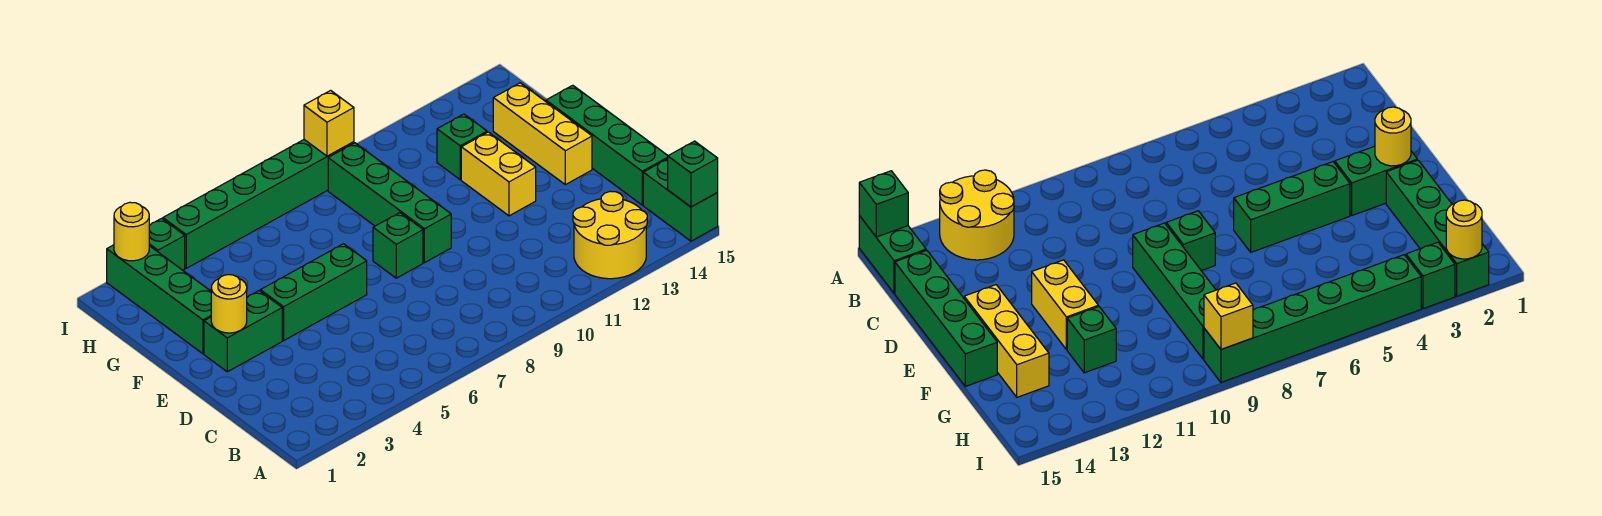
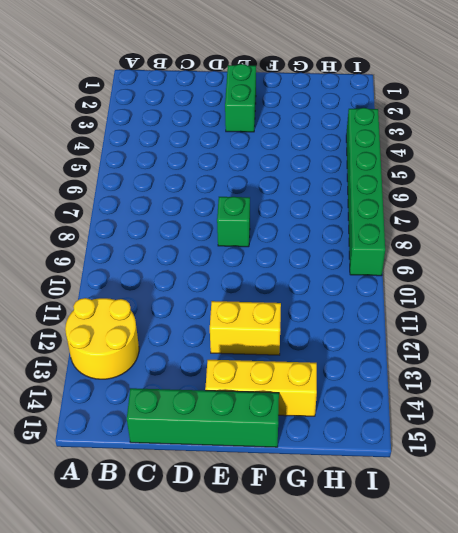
none -> green brick A15:B15 level 1
none -> green brick E4:E6 level 1
none -> green brick E9:H9 level 1

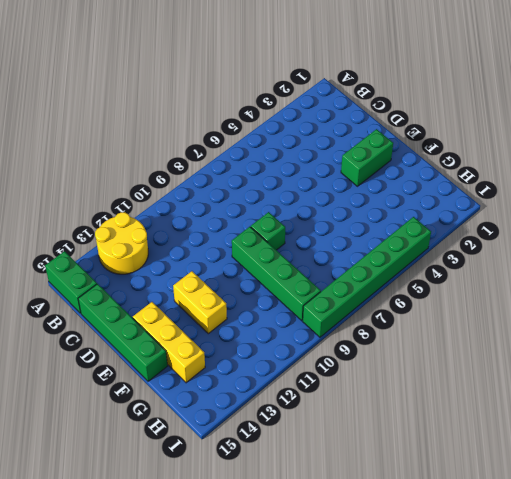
none -> green brick E4:E6 level 1
none -> green brick F2:I2 level 1
none -> green brick G12 level 1

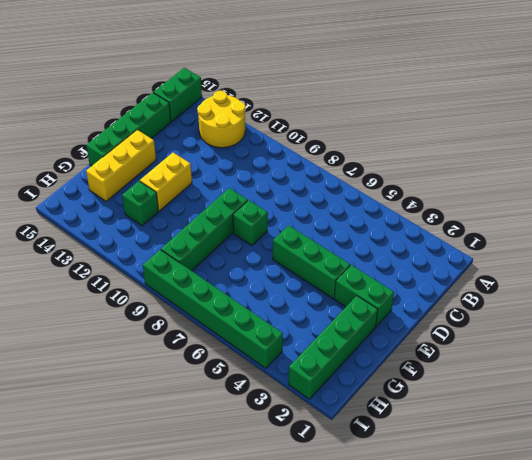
none -> green brick I3 level 1
none -> green brick A15 level 2
none -> yellow round brick E2 level 2

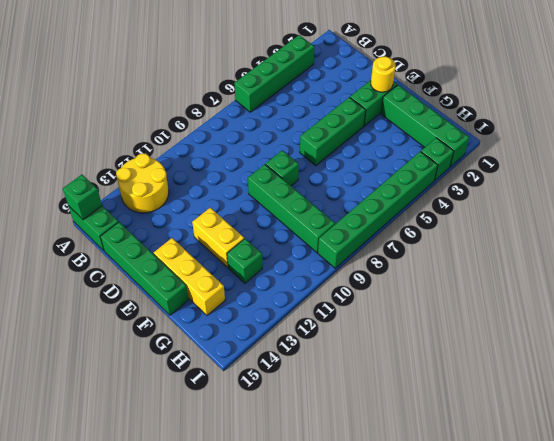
green brick A3:A6 level 1 -> none
none -> yellow round brick I2 level 2
none -> yellow brick I9 level 2

